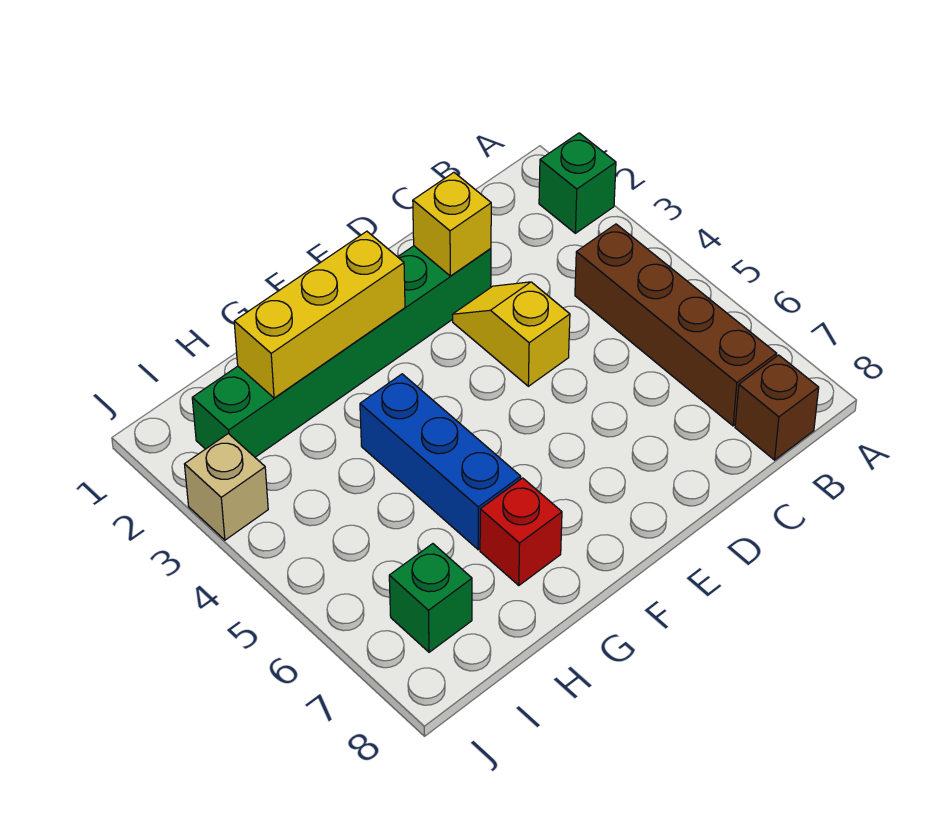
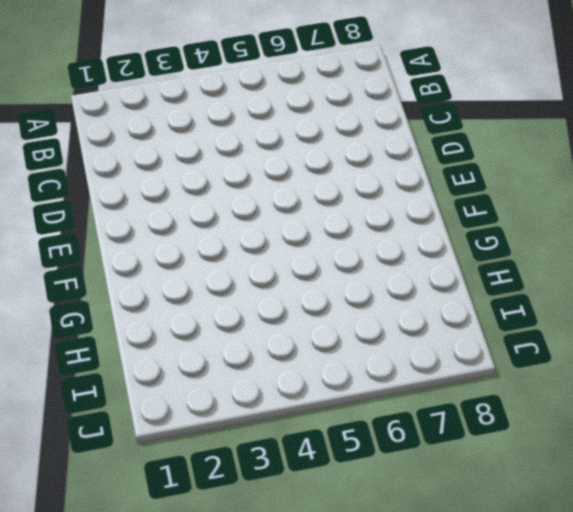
none -> green brick A2 level 1
none -> brown brick B4:B7 level 1

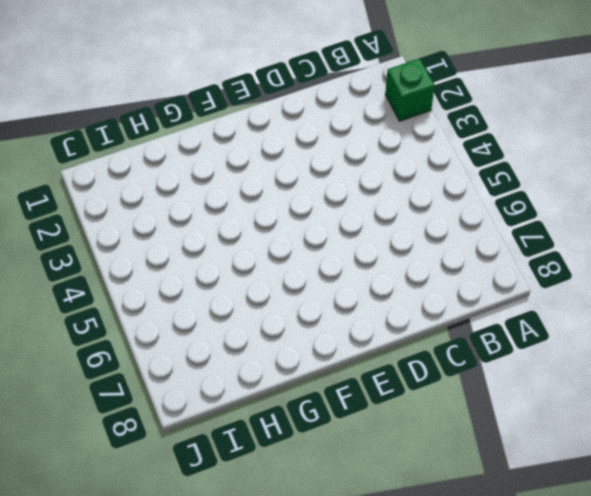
none -> brown brick B4:B7 level 1
none -> brown brick B8 level 1

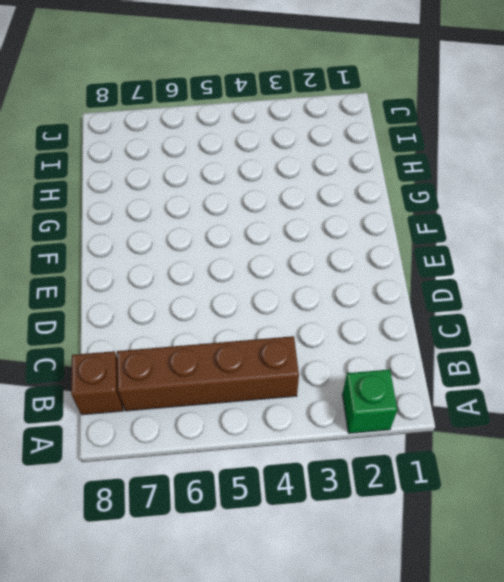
none -> green brick D2:I2 level 1
none -> yellow slope D3:D4 level 1 top 4

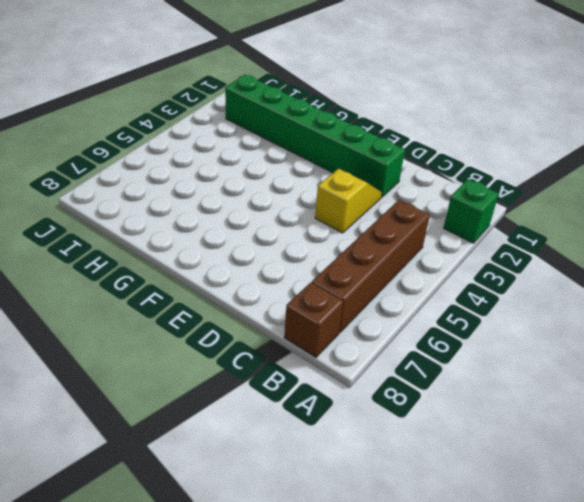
none -> blue brick G4:G6 level 1
none -> red brick G7 level 1

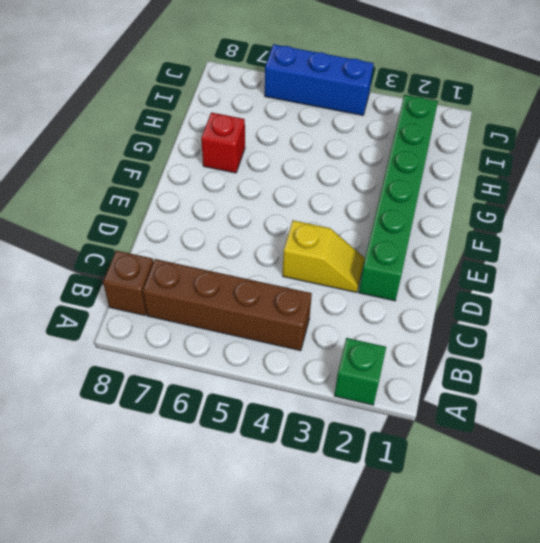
blue brick J4:J6 level 1 -> blue brick G4:G6 level 1
none -> green brick I7 level 1
none -> tan brick J3 level 1

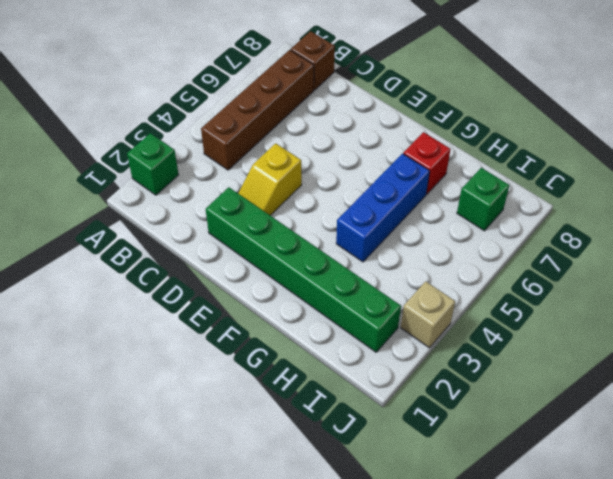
none -> yellow brick D2 level 2
none -> yellow brick F2:H2 level 2

